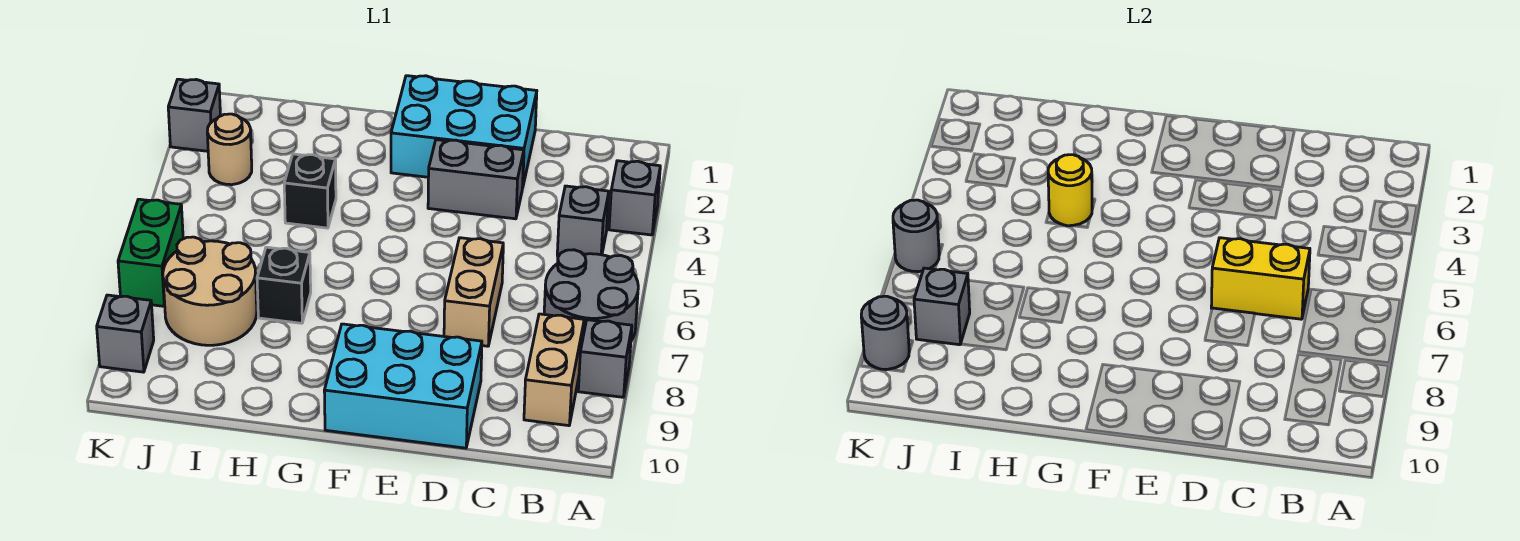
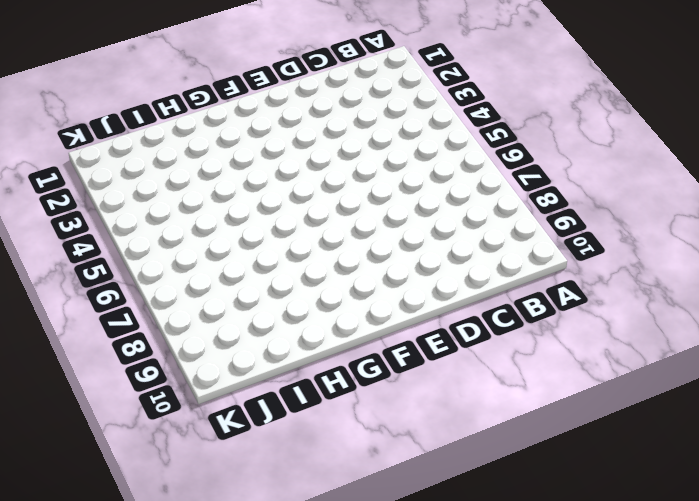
none -> grey brick A3 level 1
none -> grey round brick A6:B7 level 1
none -> grey brick A8 level 1

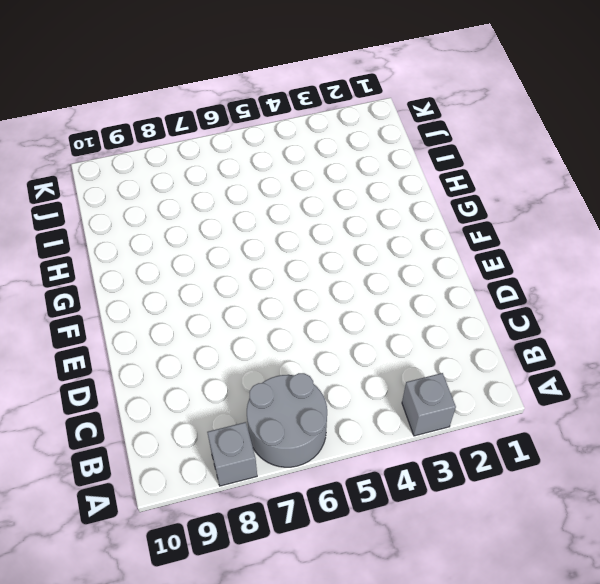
none -> grey brick B4 level 1
none -> tan brick B8:B9 level 1
none -> cyan brick D1:F2 level 1

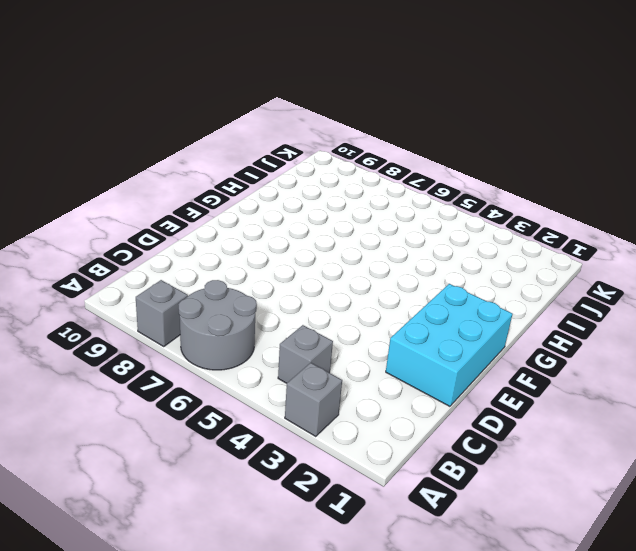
none -> tan brick B8:B9 level 1
none -> grey brick D3:E3 level 1
none -> tan brick D6:D7 level 1

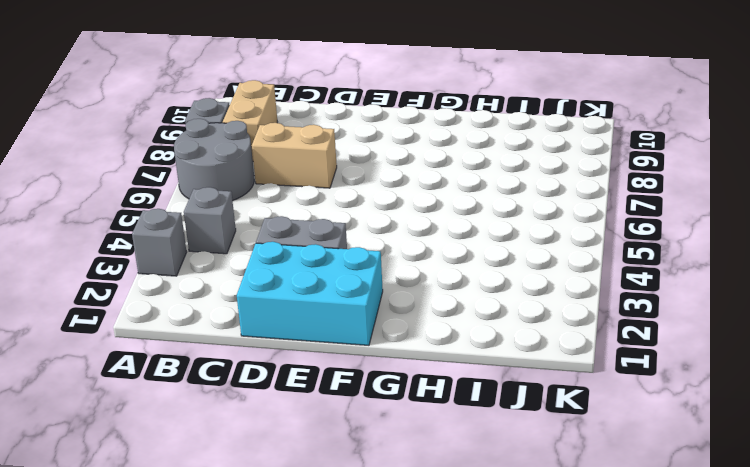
tan brick C7:D7 level 1 -> tan brick D6:D7 level 1
none -> cyan brick D9:F10 level 1
none -> black brick H4 level 1
none -> black brick H7 level 1

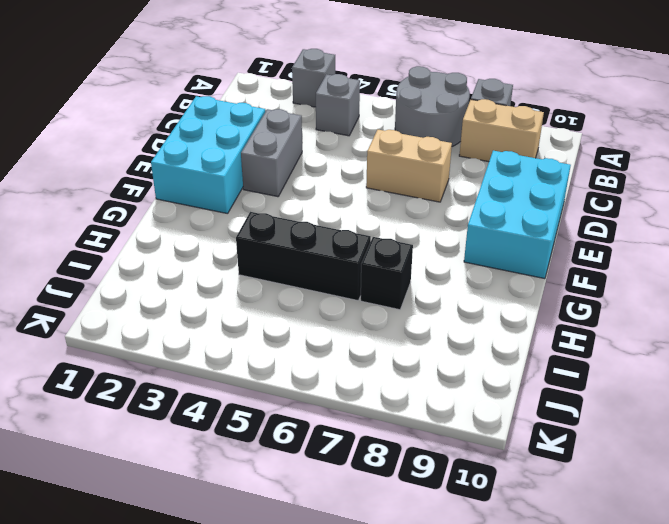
black brick H4:H6 level 1 -> black brick H4 level 1
none -> tan round brick I7:J8 level 1
none -> tan round brick J3 level 1
none -> grey brick K2 level 1

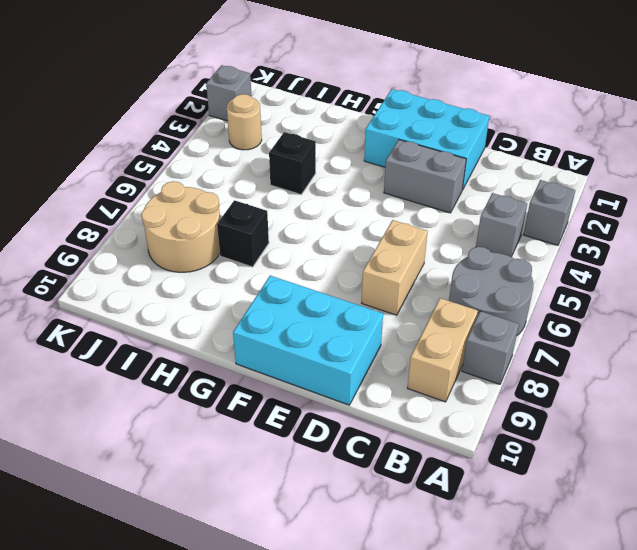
none -> green brick K6:K7 level 1
none -> grey brick K9 level 1
none -> yellow brick C6:D6 level 2

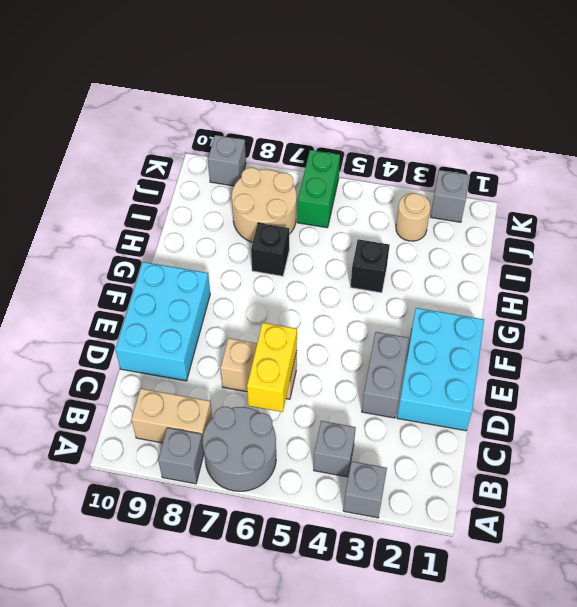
green brick J6:K6 level 1 -> green brick K6:K7 level 1
none -> yellow round brick H4 level 2
none -> grey brick J8 level 2
none -> grey round brick K6 level 2

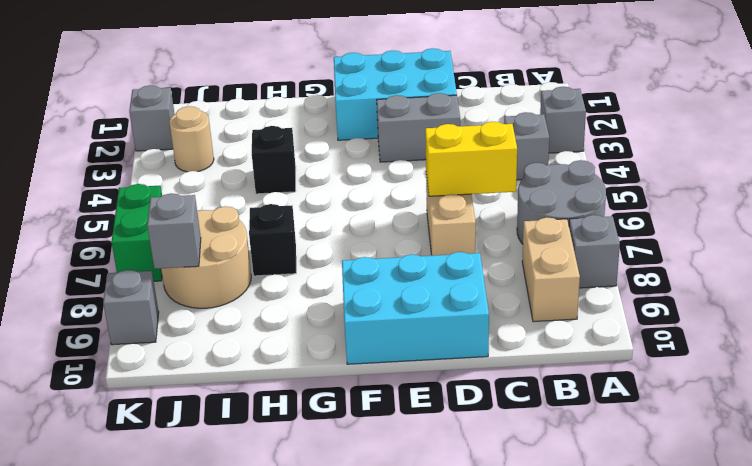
none -> yellow round brick H4 level 2
none -> grey round brick K6 level 2
none -> grey round brick K9 level 2

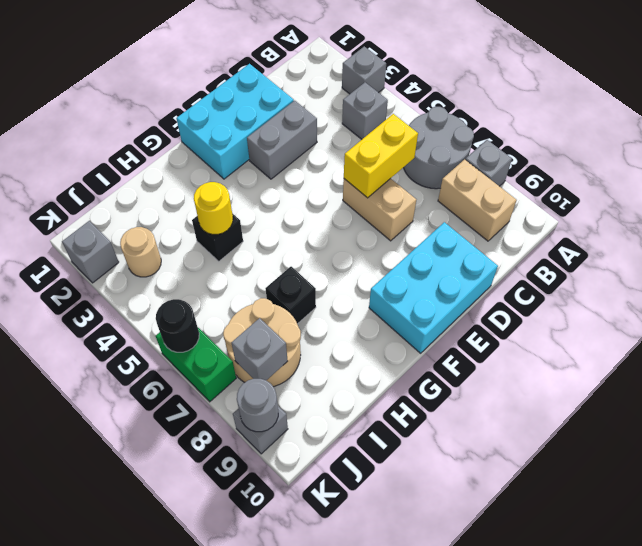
black round brick K6 level 2 -> grey round brick K6 level 2

